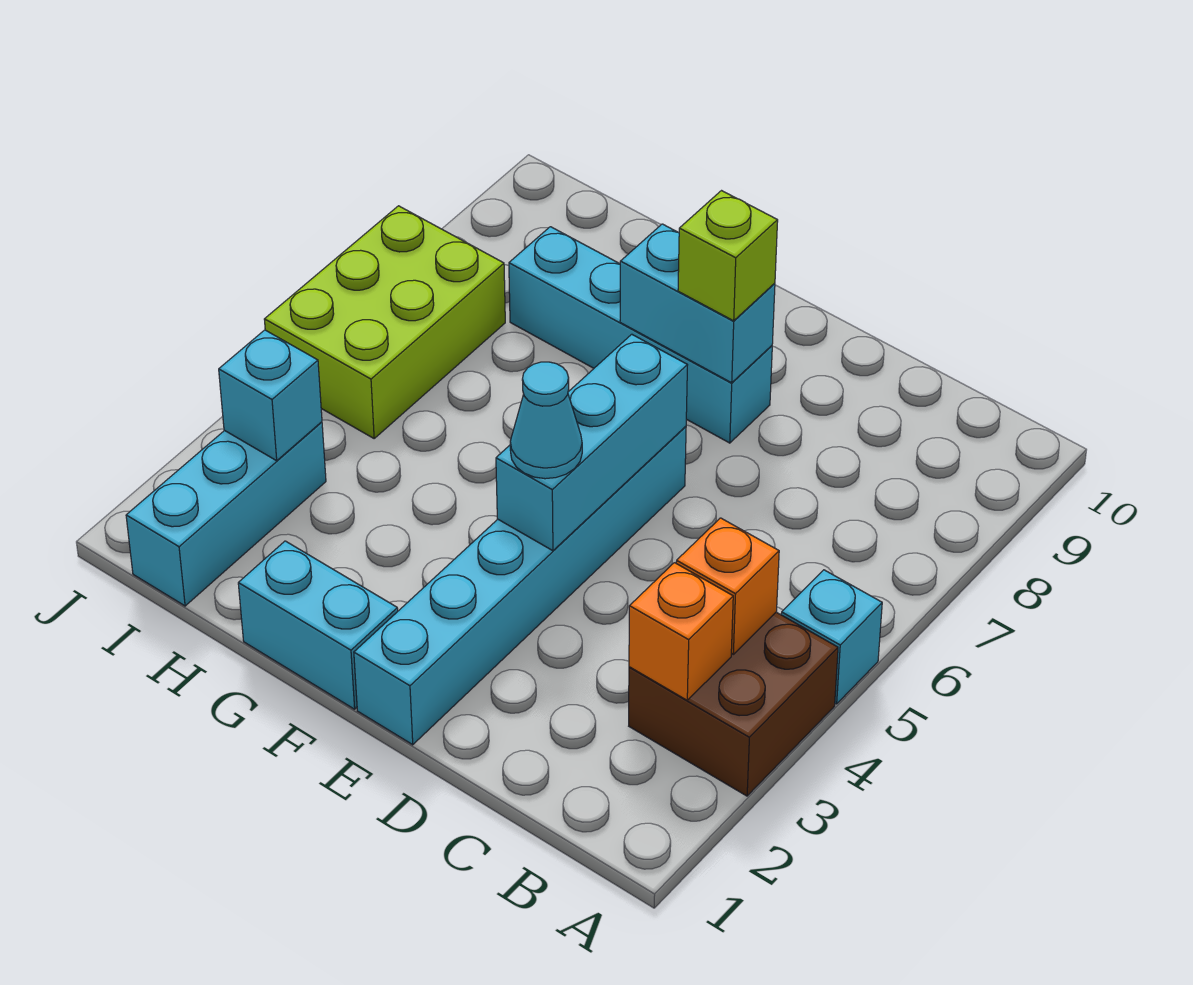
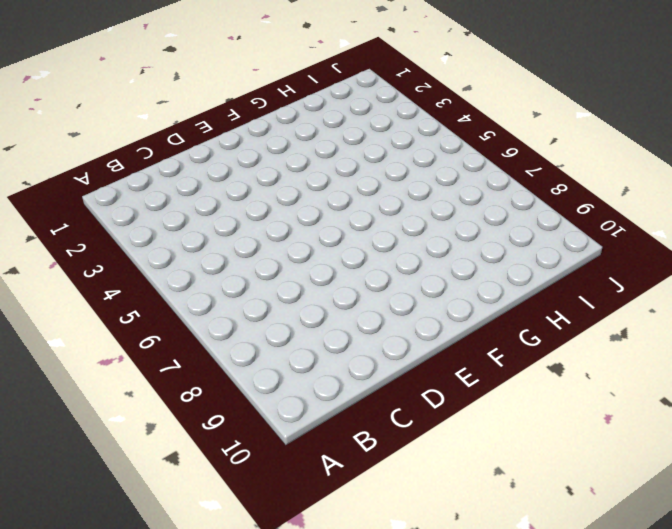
none -> brown brick A3:B4 level 1
none -> cyan brick A5 level 1
none -> cyan brick E1:E6 level 1

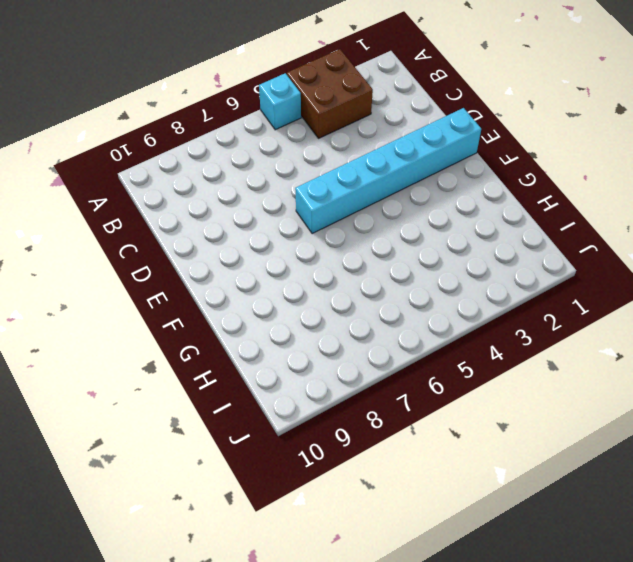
none -> cyan brick E8:H8 level 1
none -> cyan brick F1:G1 level 1
none -> cyan brick I1:I3 level 1

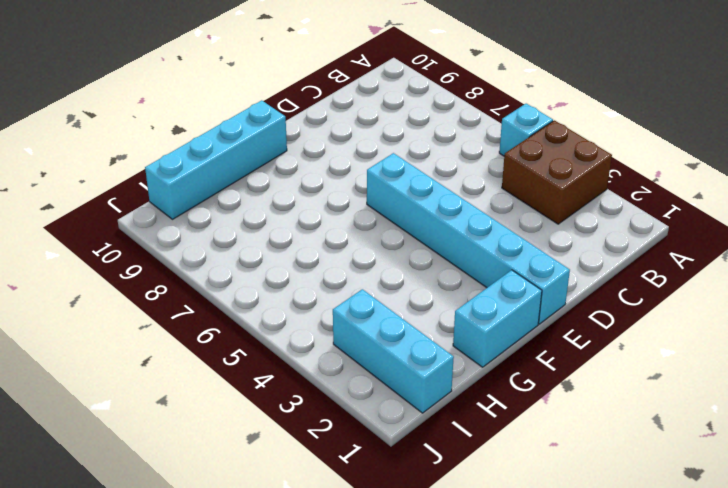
cyan brick F10:I10 level 1 -> cyan brick E8:H8 level 1
none -> lime brick I5:J7 level 1
none -> orange brick B3 level 2
none -> orange brick B4 level 2

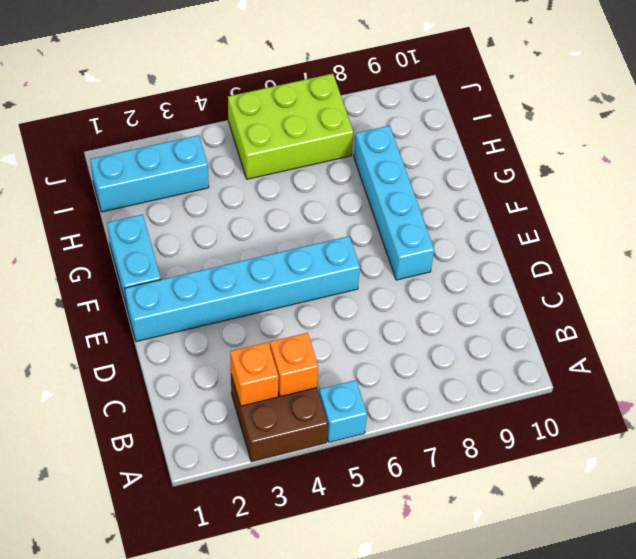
none -> cyan brick E4:E6 level 2
none -> cyan brick E8:F8 level 2
none -> cyan brick I3 level 2

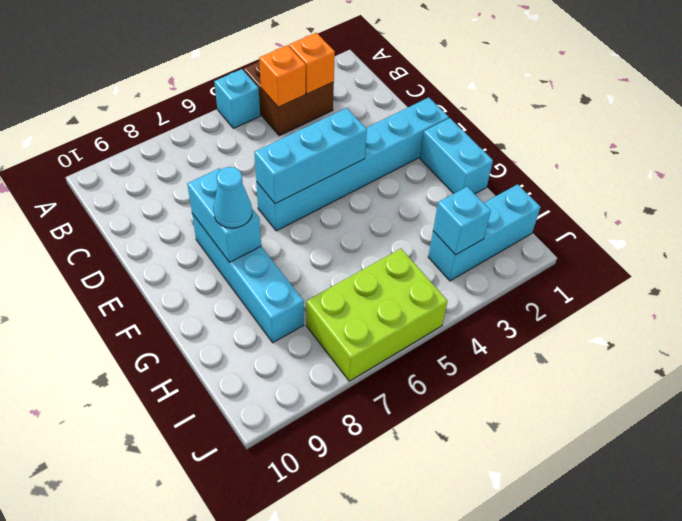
cyan cone F8 level 3 -> cyan cone E4 level 3
none -> lime brick E8 level 3

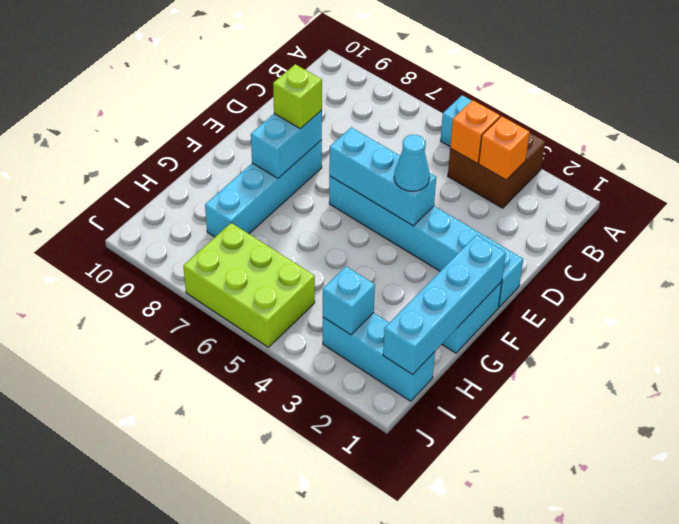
cyan brick F1:I1 level 2 -> none

